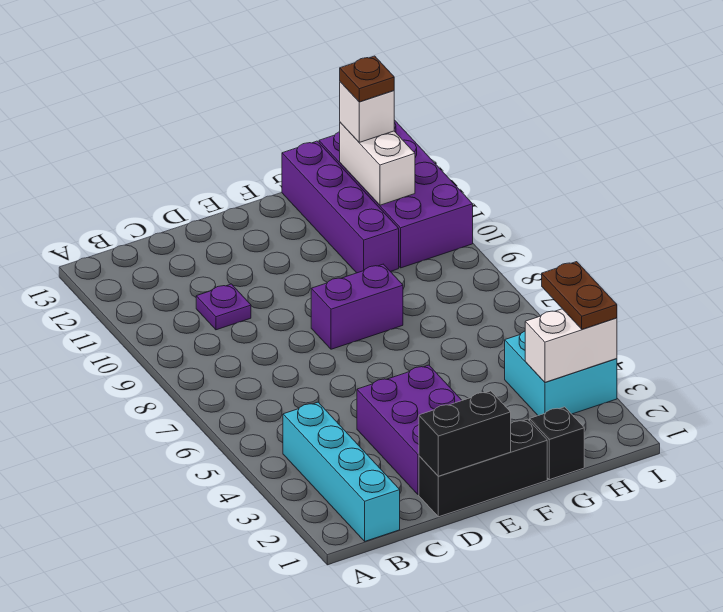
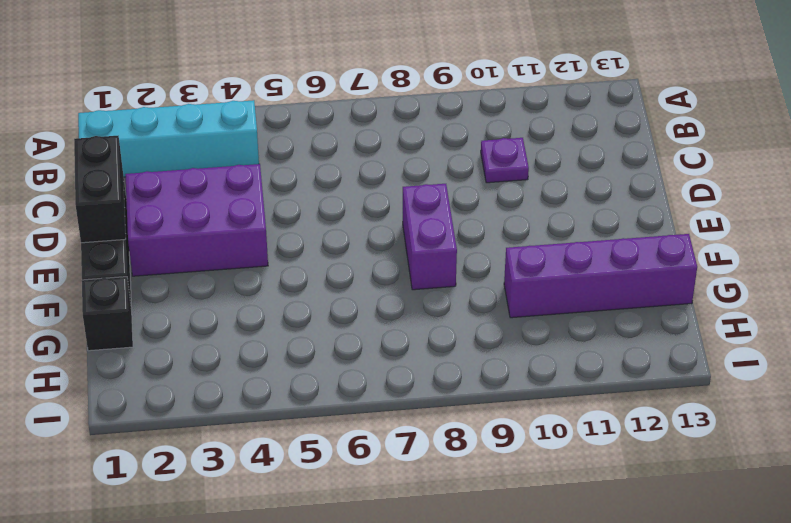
none -> cyan brick H3:I4 level 1
none -> purple brick H10:I13 level 1
none -> white brick H3:I3 level 2

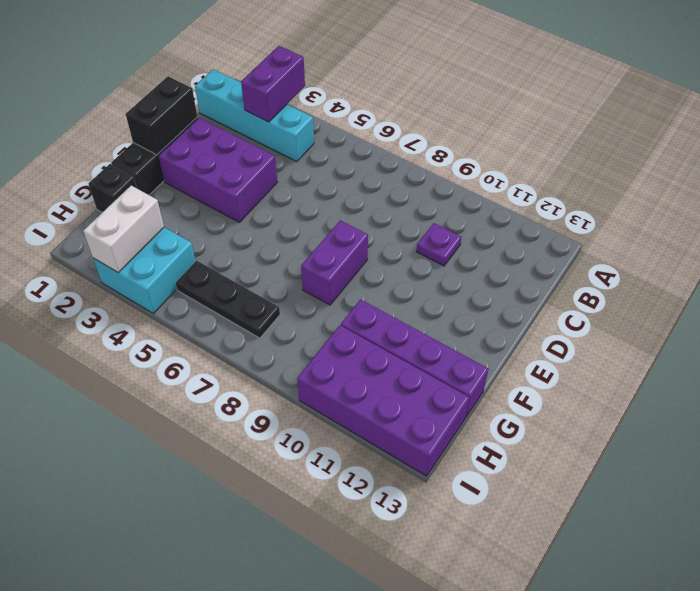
purple brick A3:B3 level 2 -> none
black plate H5:H7 level 1 -> none
none -> white brick H11:H12 level 2
none -> white brick H12 level 3
none -> brown plate I3:I4 level 3

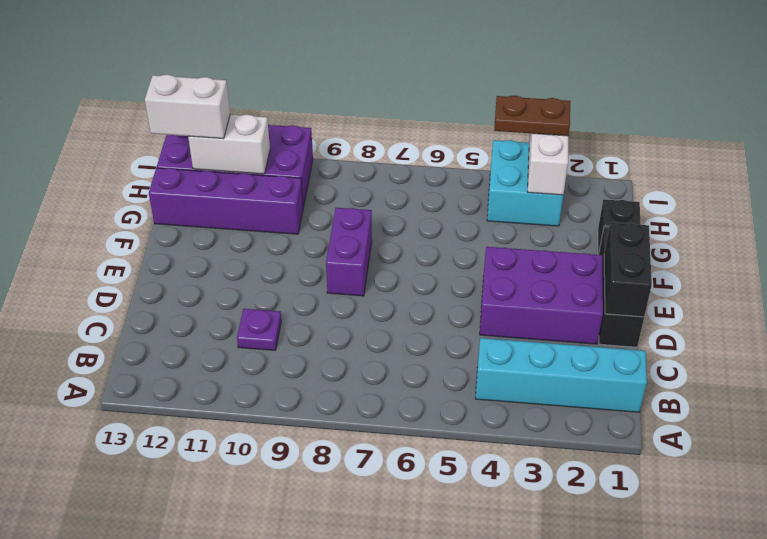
white brick H12:H13 level 3 -> white brick H12 level 3
none -> brown plate H12 level 4

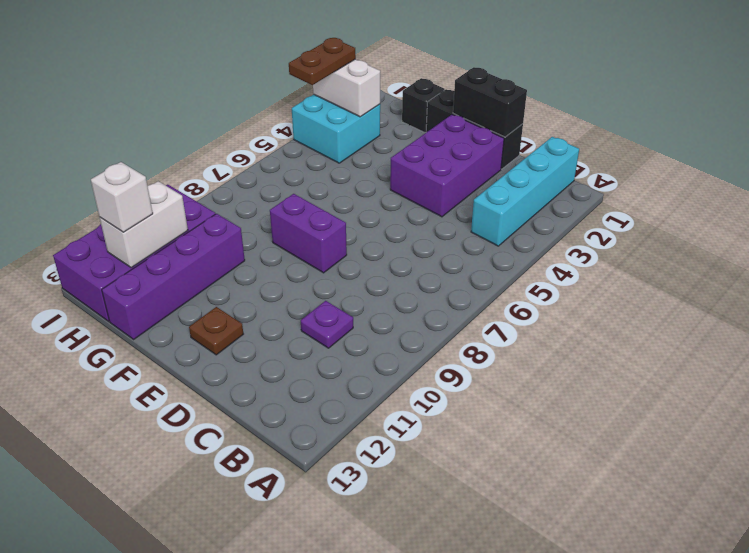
brown plate E12 level 1 -> brown plate H12 level 4

